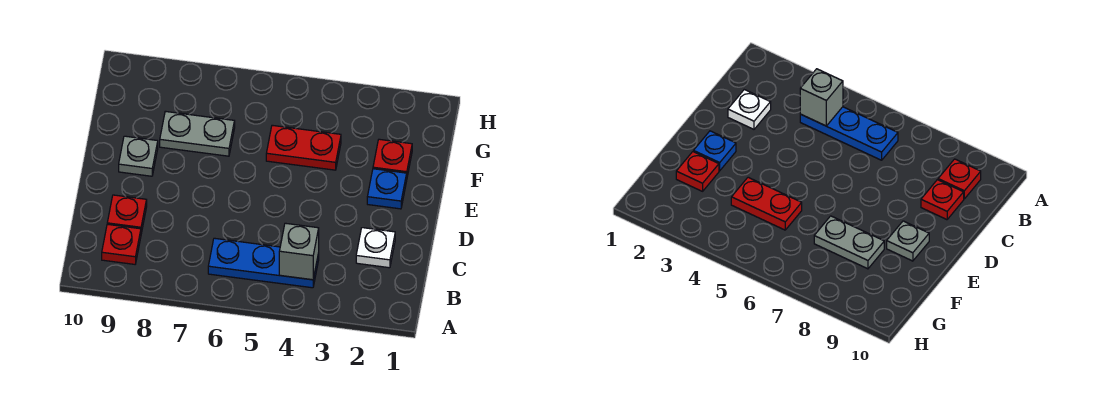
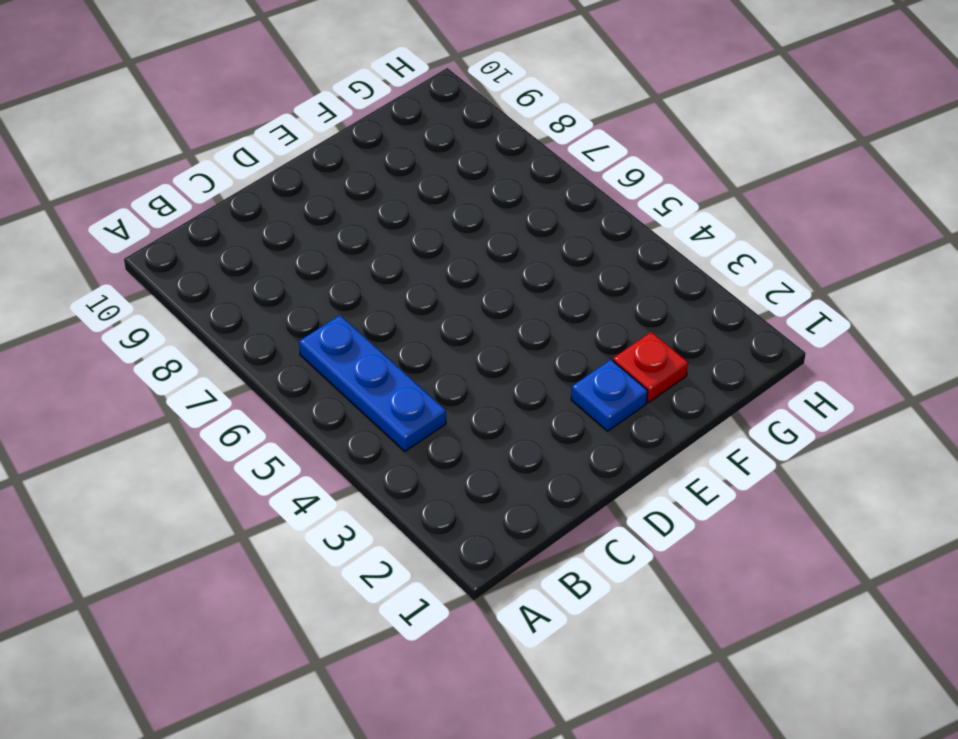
none -> red plate B9 level 1
none -> white plate C2 level 1

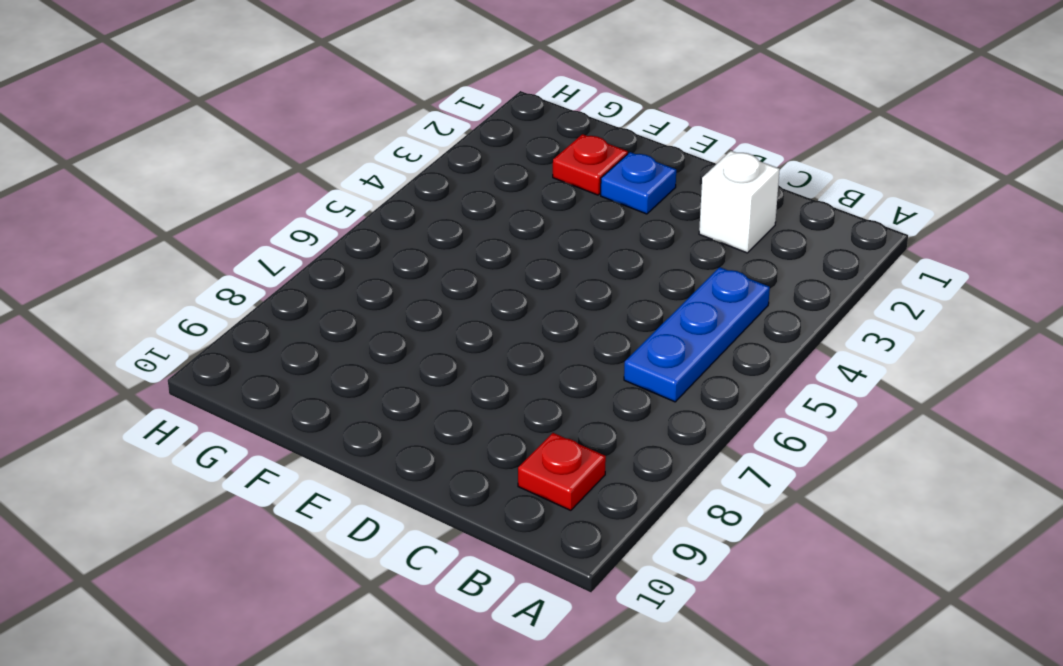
white brick C2 level 1 -> white plate C2 level 1
none -> red plate C9 level 1
none -> grey plate E9 level 1

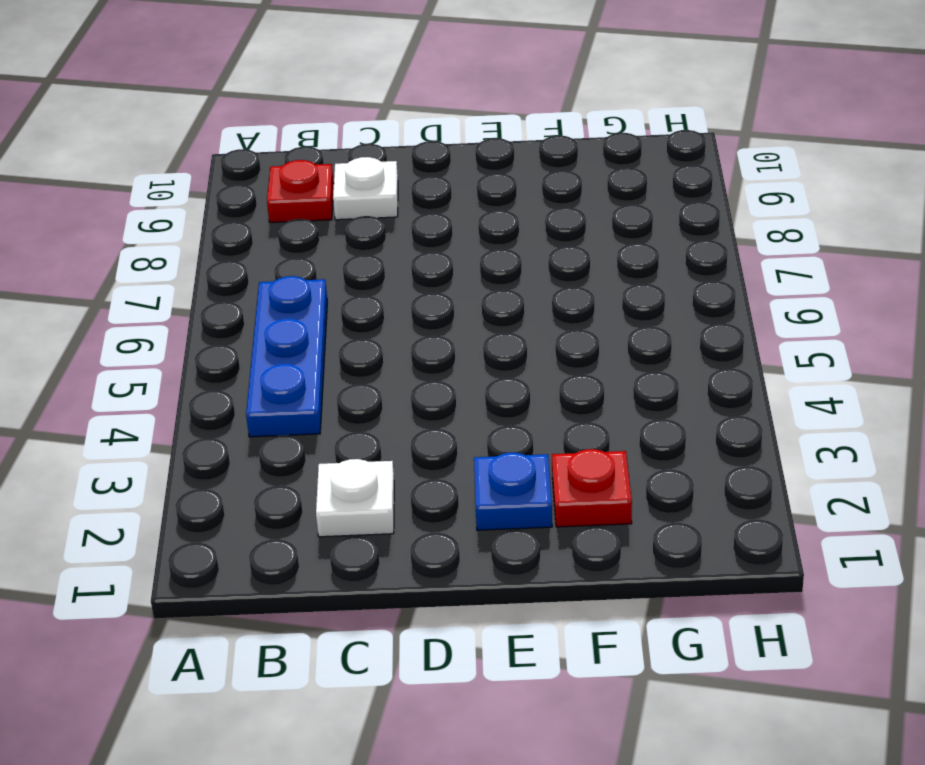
white plate C9 level 1 -> red plate C9 level 1
none -> grey plate E9 level 1
none -> red plate F4:F5 level 1

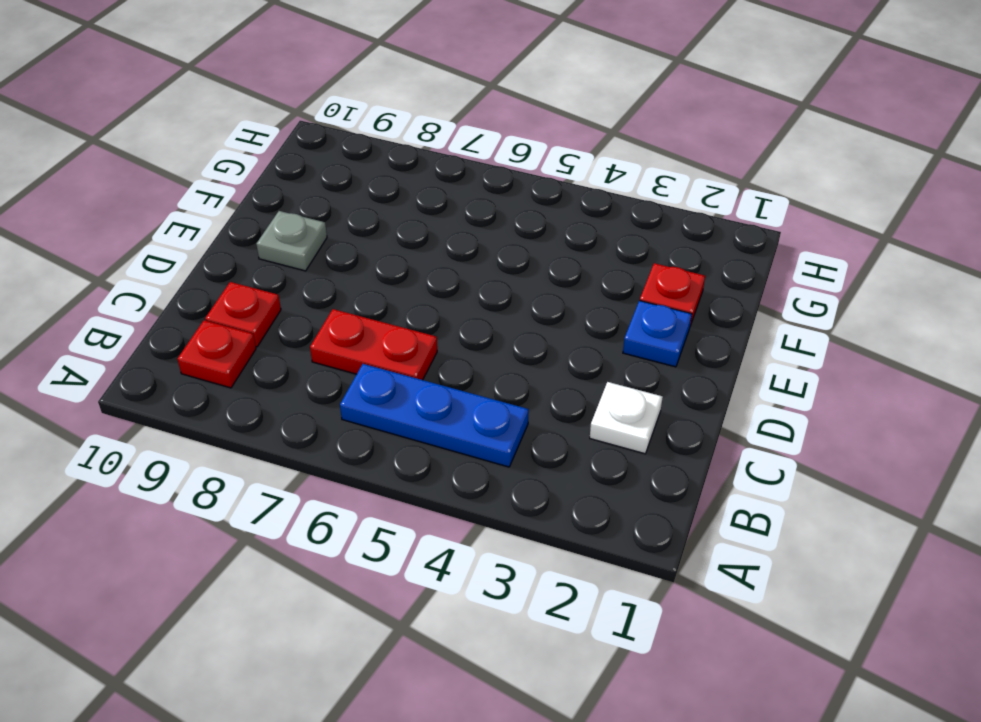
red plate C6:C7 level 1 -> red plate F4:F5 level 1
none -> grey plate F7:F8 level 1
none -> grey brick B4 level 2

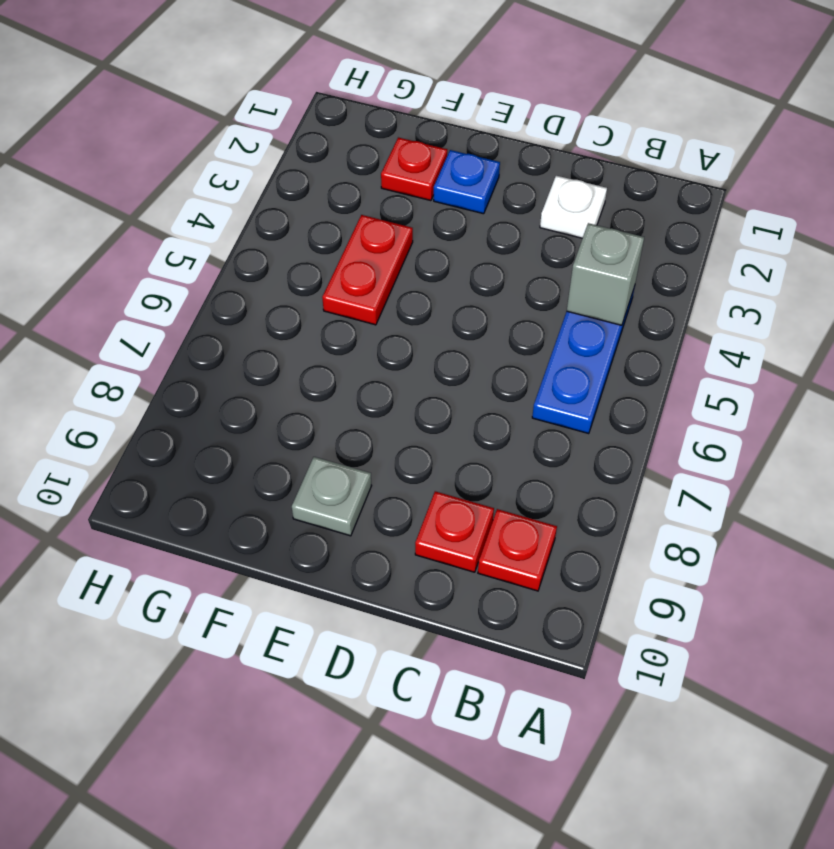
none -> grey plate F7:F8 level 1

